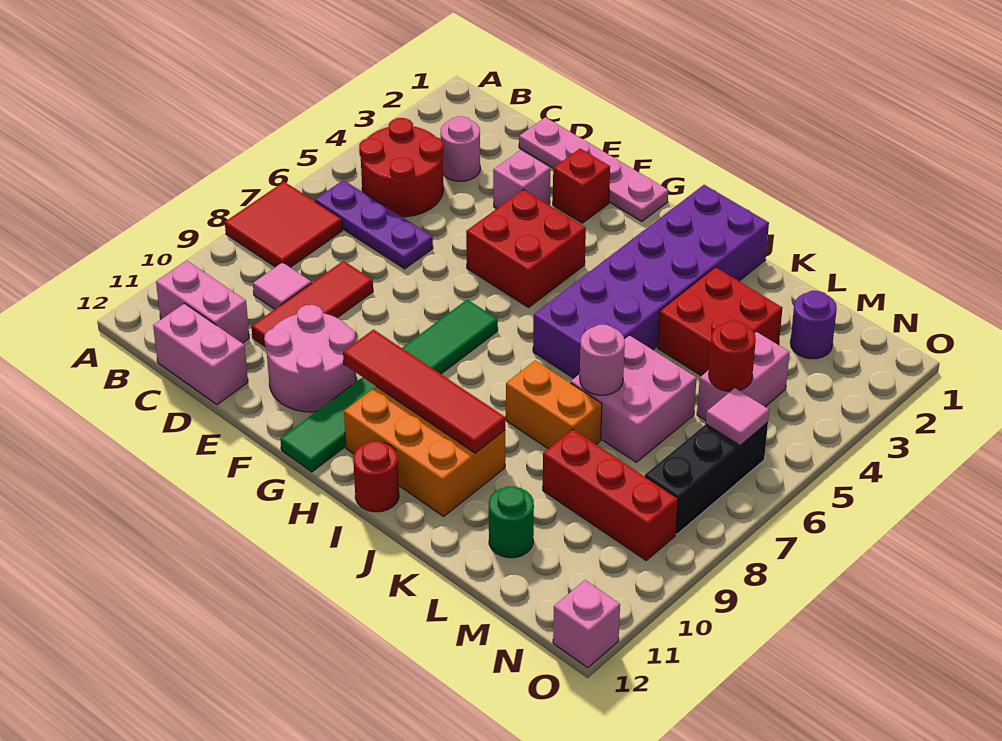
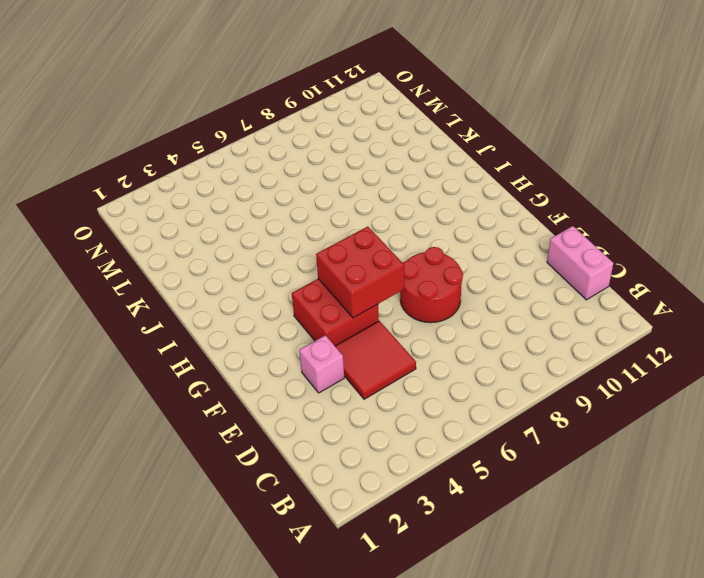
red tile D4:E5 level 1 -> red tile A7:B8 level 1
red round brick E7:F8 level 1 -> red round brick B4:C5 level 1
red brick F5:G6 level 2 -> red brick K3:L4 level 1
none -> purple plate B6:D6 level 1
none -> pink brick B11:C11 level 1
none -> pink round brick C3 level 1
none -> pink tile C9 level 1

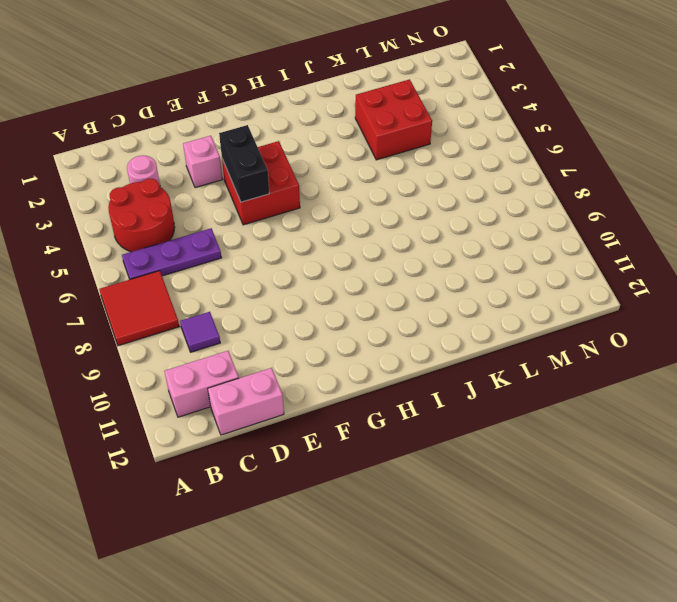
purple tile C9 level 1 -> pink tile C9 level 1
black brick F4:F5 level 2 -> none
none -> pink plate D1:G1 level 1
none -> red tile D8:D10 level 1
none -> pink round brick E10:F11 level 1
none -> red brick F2 level 1

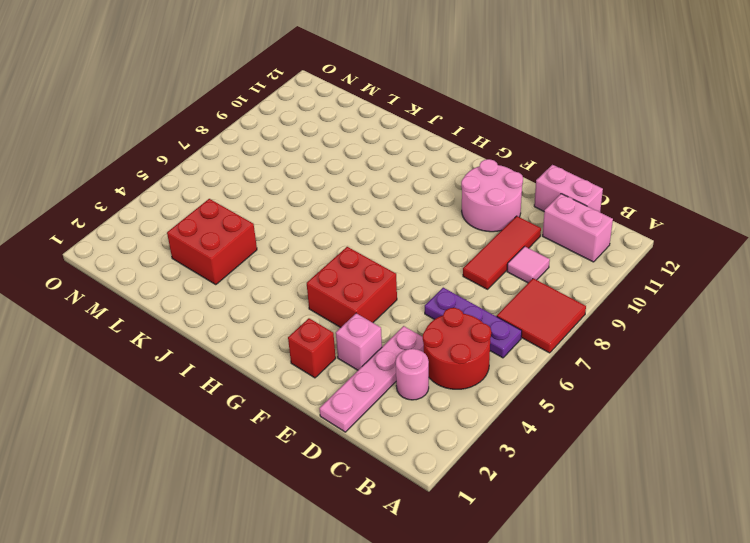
pink plate D1:D4 level 1 -> pink plate D1:G1 level 1
none -> green tile G7:G12 level 1
none -> orange brick H10:J11 level 1
none -> purple brick I1:J6 level 1
none -> red round brick I12 level 1

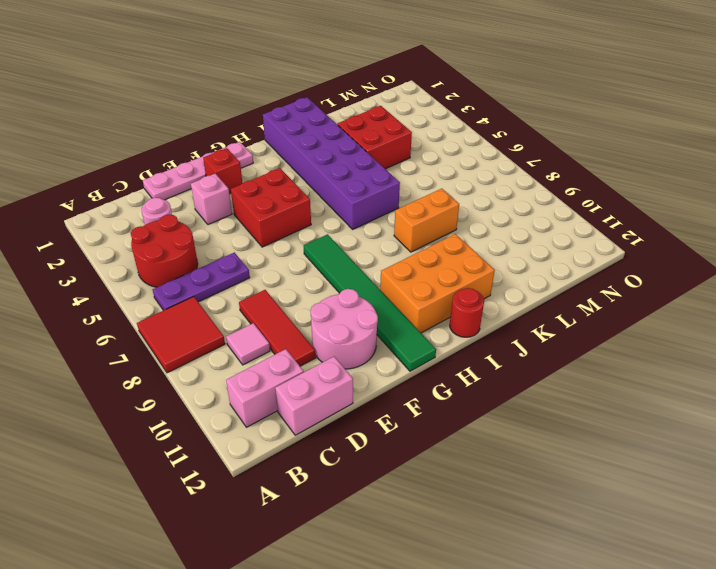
none -> pink brick K6:L7 level 1
none -> red brick L9:N9 level 1
none -> green round brick L11 level 1
none -> purple round brick M2 level 1

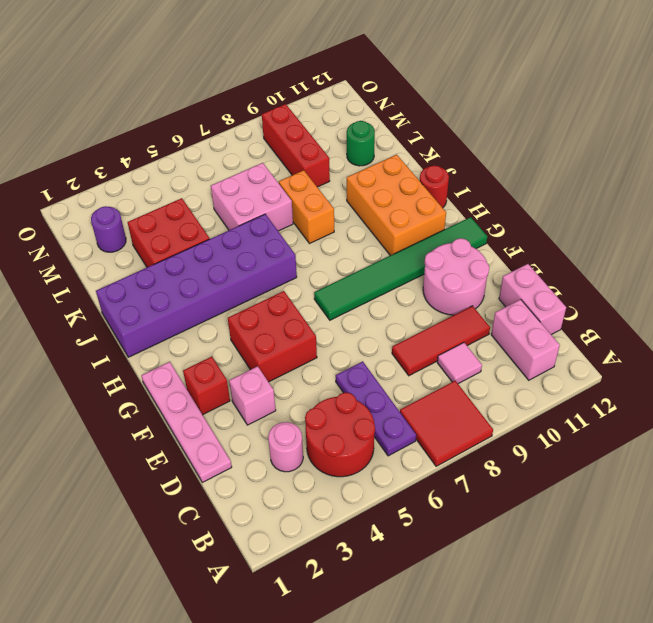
none -> pink brick M4:M5 level 1
none -> black brick N6:N8 level 1
none -> pink brick O12 level 1
none -> red tile G10:J10 level 2

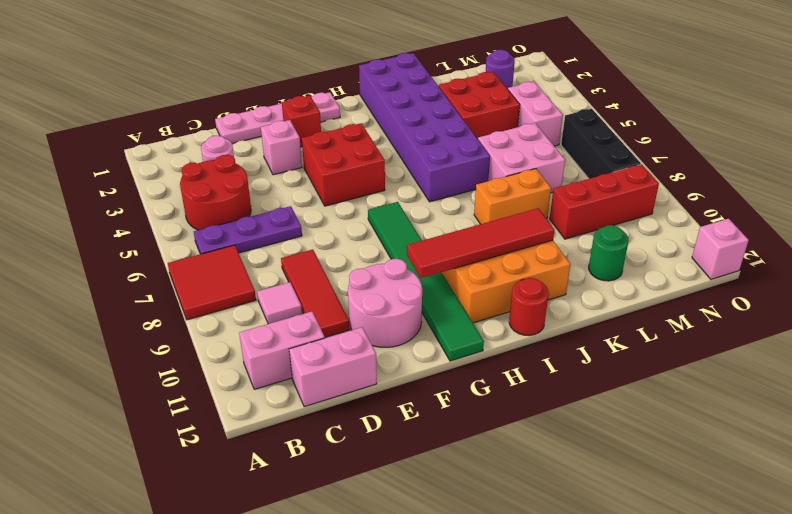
none -> pink round brick K7 level 2
none -> red round brick M5 level 2
none -> pink tile N6 level 2

